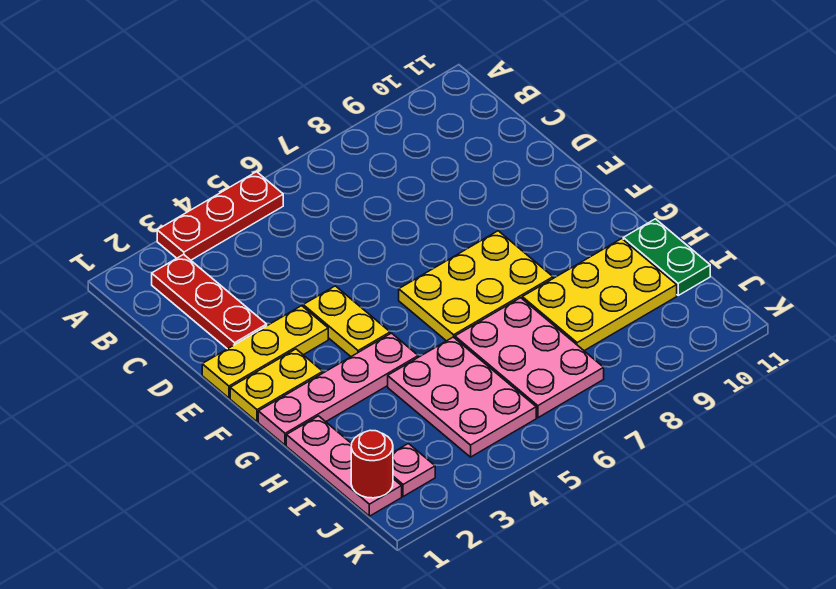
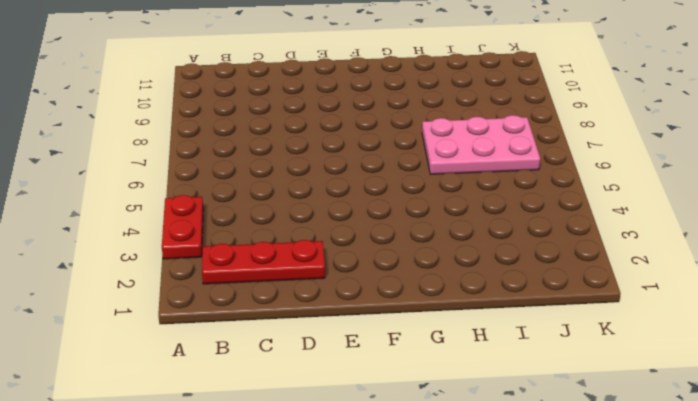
red plate A3:A4 level 1 -> red plate A3:A5 level 1
none -> yellow plate E1:E3 level 1
none -> yellow plate E4:F4 level 1
none -> yellow plate F1:F2 level 1

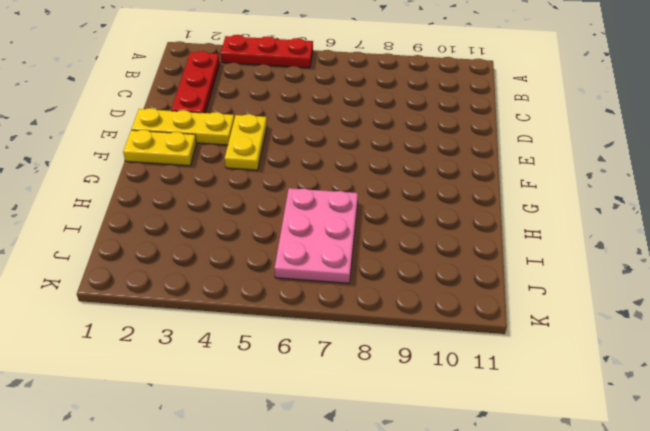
none -> yellow plate F6:G8 level 1
none -> pink plate G1:G4 level 1
none -> pink plate H1:J1 level 1

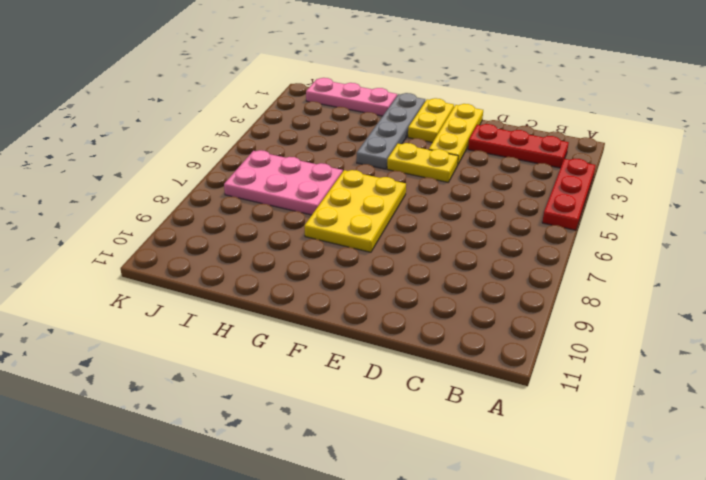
grey plate G1:G4 level 1 -> pink plate G1:G4 level 1
none -> pink plate H4:J5 level 1
none -> yellow plate H8:I10 level 1
none -> green plate H11:I11 level 1

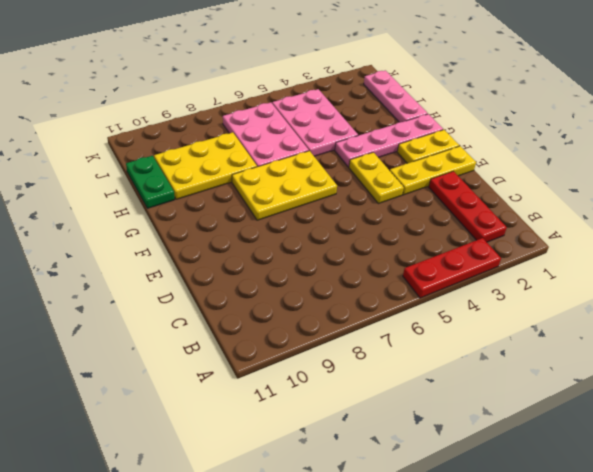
none -> pink plate J2 level 1
none -> red round brick J1 level 2

